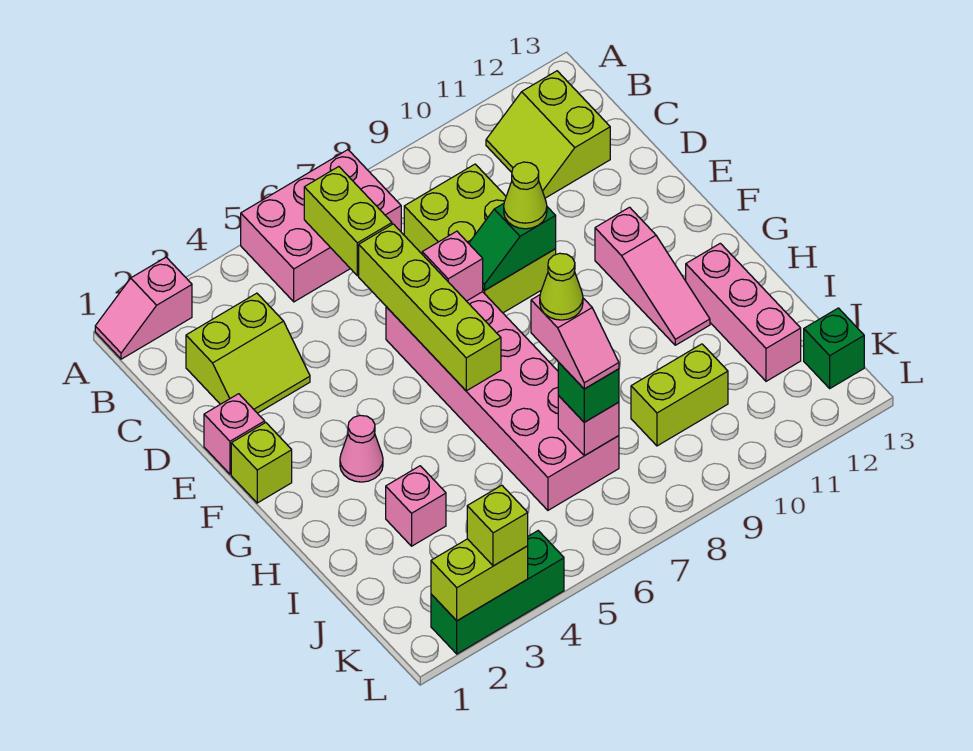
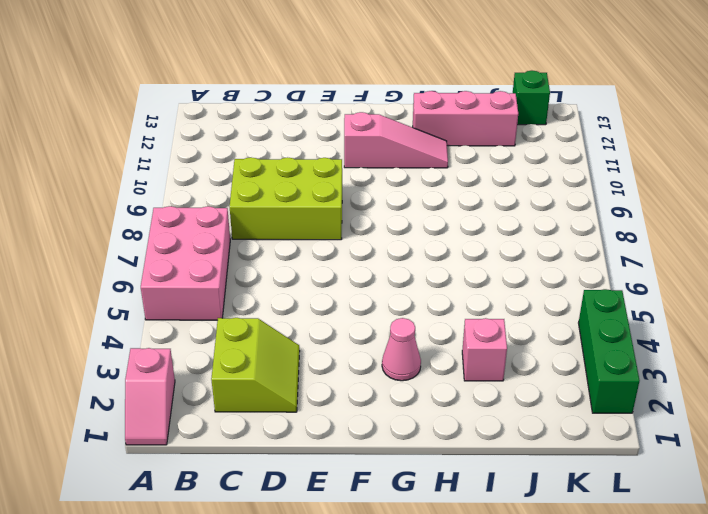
none -> lime slope B11:C12 level 1 top 12
none -> pink brick E1 level 1
none -> pink brick E6:J7 level 1

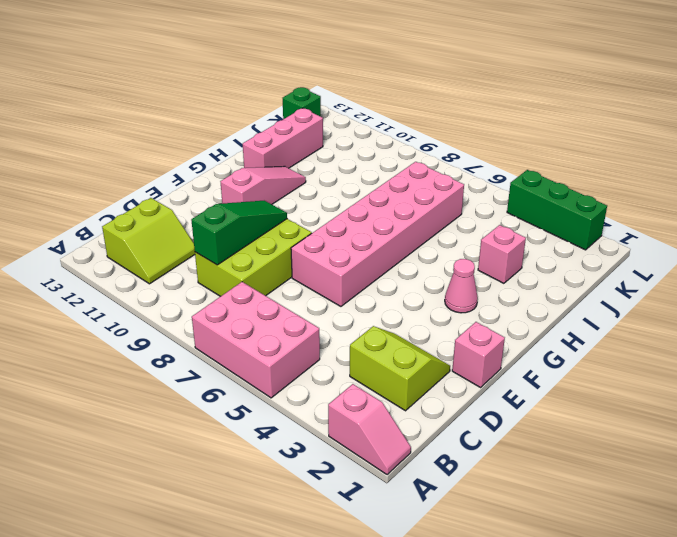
green slope C9:E9 level 2 top C -> green slope E8:E9 level 2 top 9
none -> lime brick F1 level 1
none -> lime brick J9:J10 level 1
none -> lime brick B6:C6 level 2

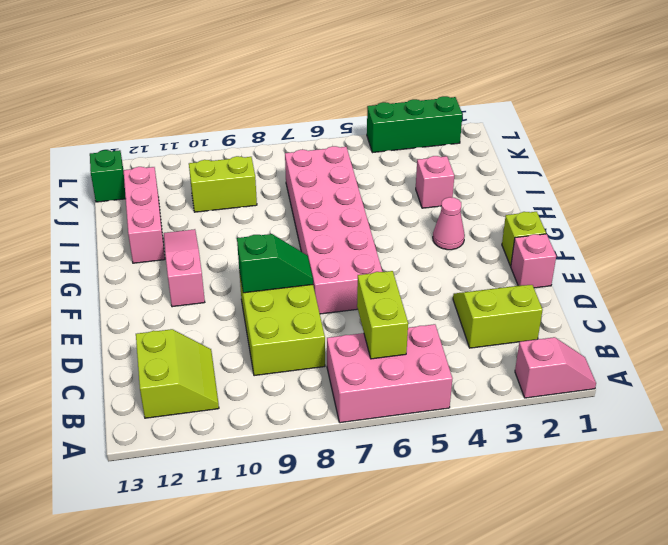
none -> lime brick D6:G6 level 2
none -> pink brick E7 level 2
none -> pink brick J7 level 2

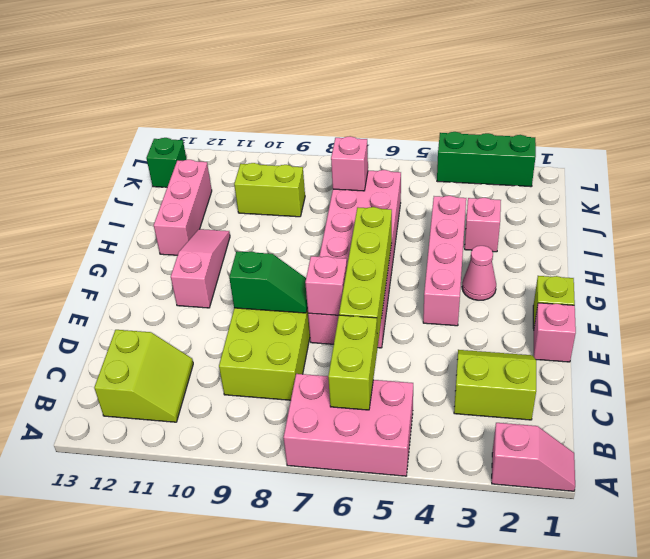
pink brick F4:I4 level 1 -> none
none -> lime brick L2:L3 level 2
none -> lime cone E9 level 3
none -> green brick J7 level 3

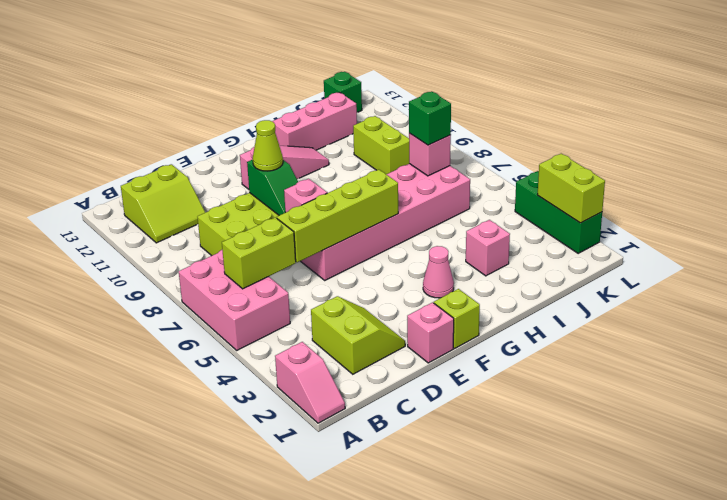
none -> lime brick L3 level 3
none -> pink slope I7:J7 level 4 top I
none -> lime cone I7 level 5

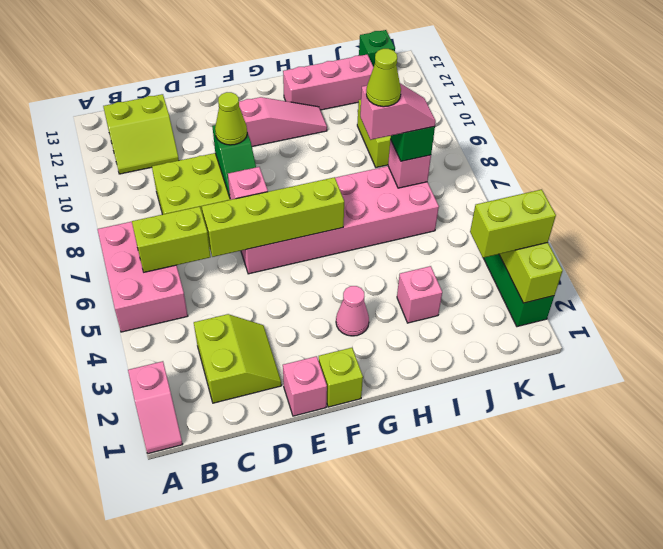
lime brick K3:L3 level 3 -> lime brick L3 level 3

